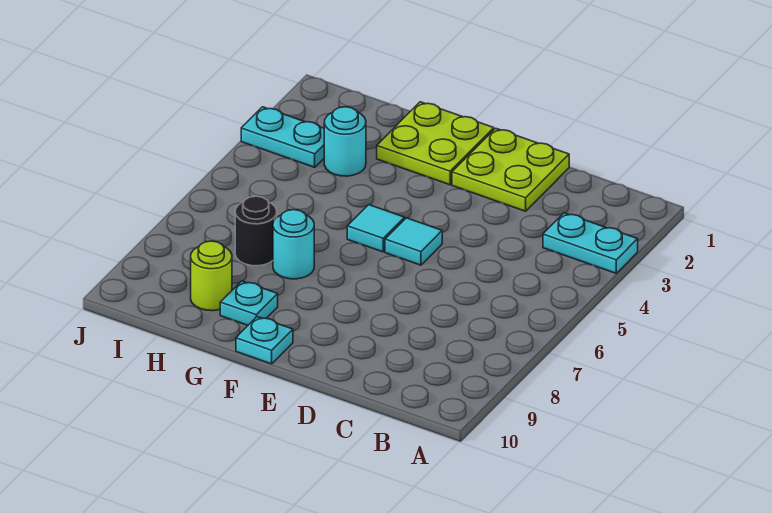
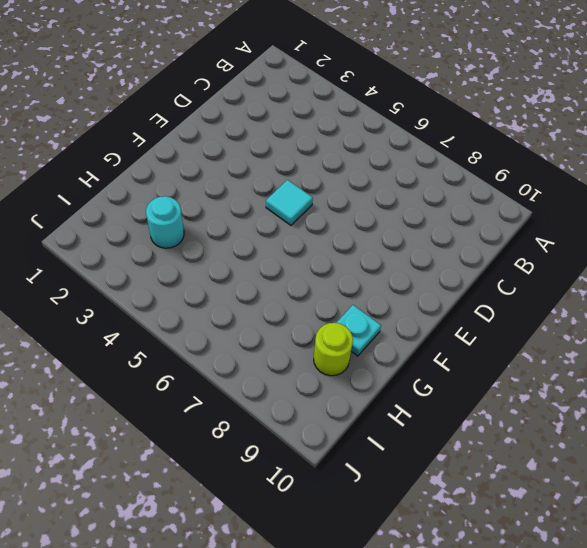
none -> cyan plate A3:B3 level 1
none -> lime plate D1:E2 level 1
none -> lime plate F1:G2 level 1

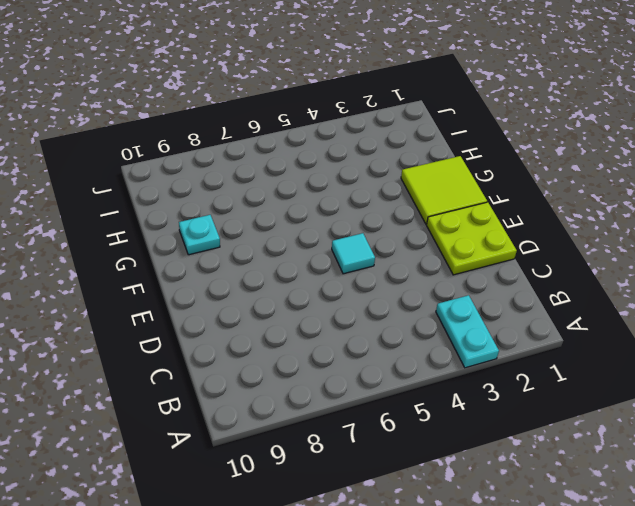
lime tile F1:G2 level 1 -> lime plate F1:G2 level 1
none -> cyan tile F5 level 1
none -> cyan plate F10 level 1
none -> cyan round brick G7 level 1

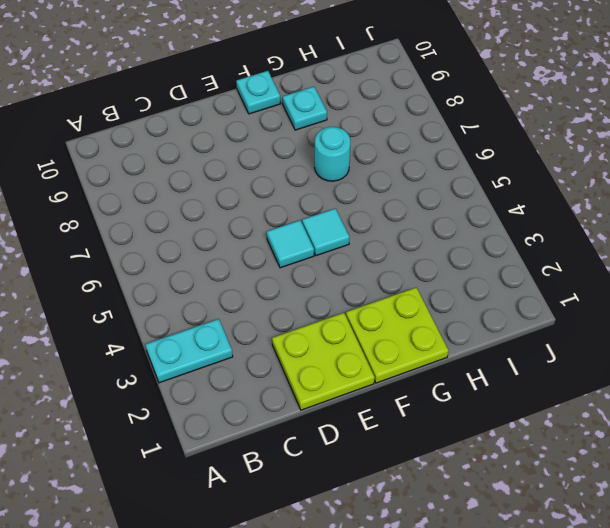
none -> cyan round brick H3 level 1
none -> black round brick H7 level 1
none -> lime round brick H9 level 1

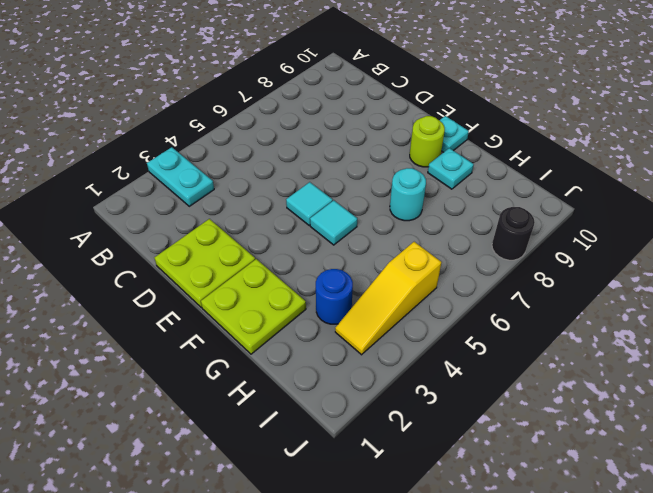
lime round brick F9 level 1 -> lime round brick H9 level 1
blue round brick H3 level 1 -> cyan round brick H3 level 1
yellow slope I3:I5 level 1 top 5 -> cyan plate I3:J3 level 1
black round brick J8 level 1 -> black round brick H7 level 1

